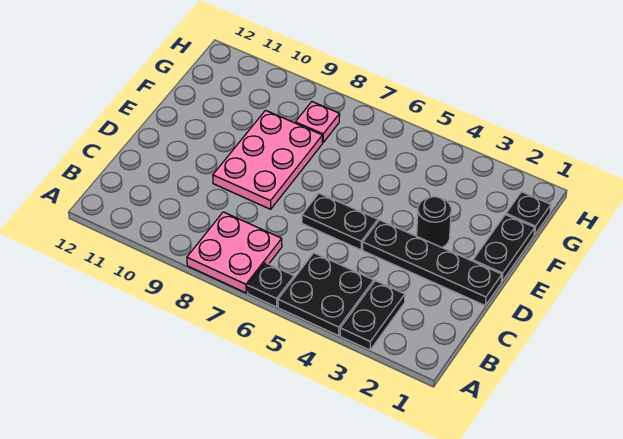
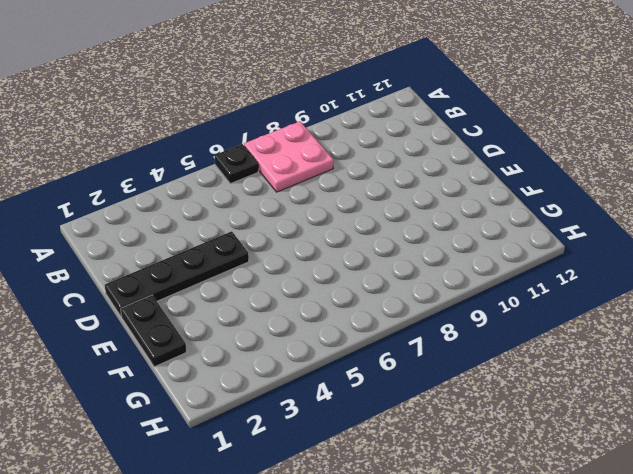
none -> black plate A3:B3 level 1
none -> black plate A4:B5 level 1

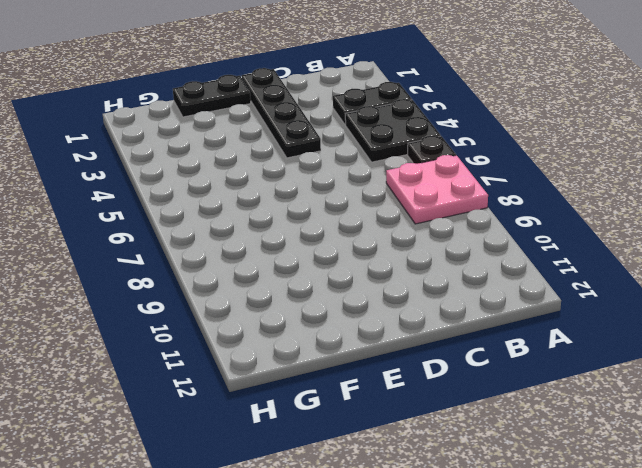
none -> black plate D5:D6 level 1
none -> pink plate D8:F9 level 1

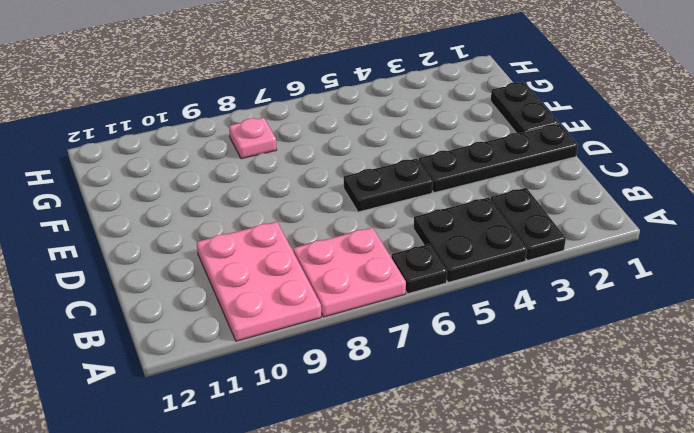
pink plate A9:C10 level 1 -> pink plate D8:F9 level 1
none -> black round brick E3 level 1
none -> black plate G1 level 1

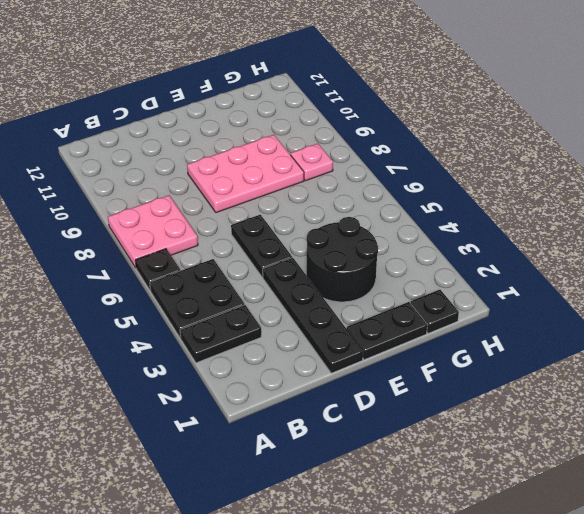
black round brick E3:F4 level 1 -> black round brick E3 level 1

